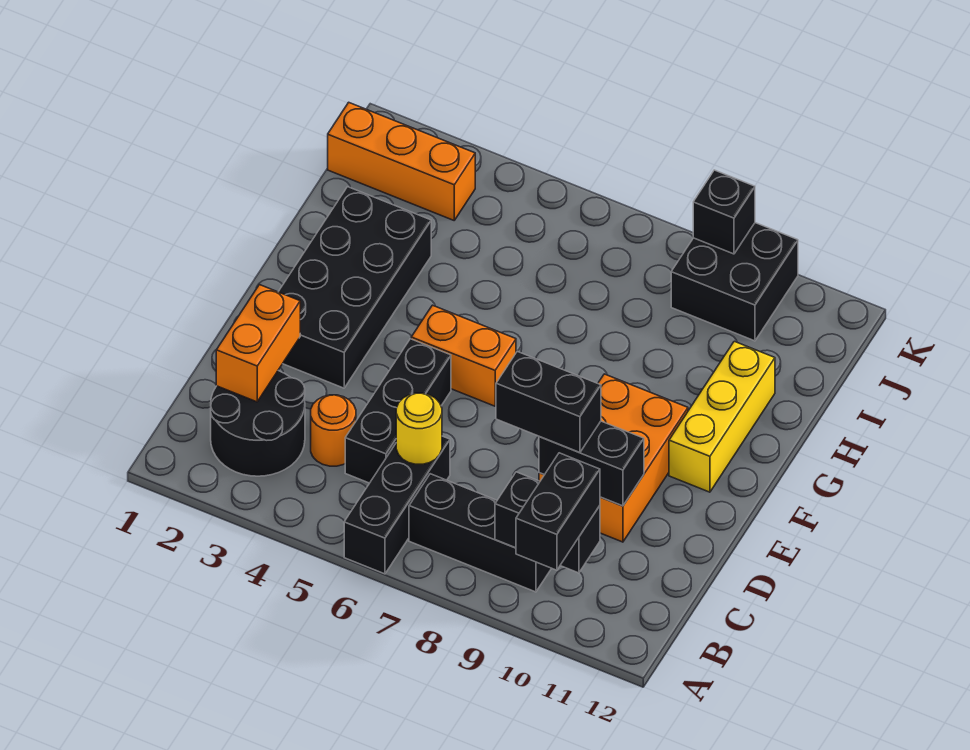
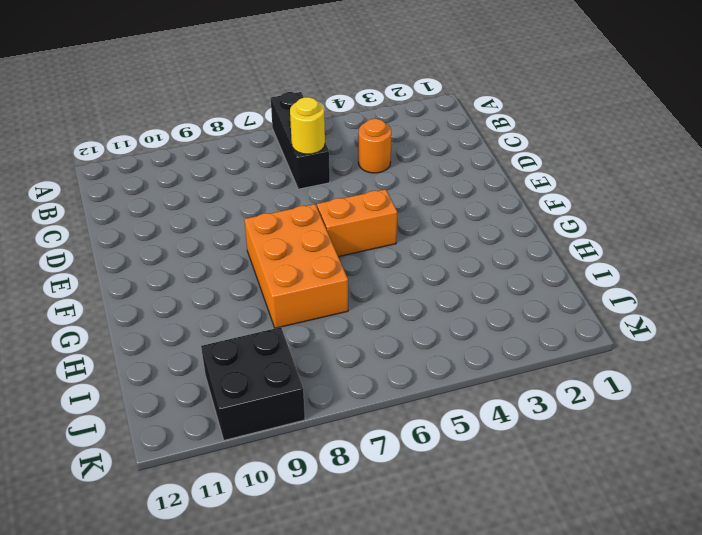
orange brick F7:H8 level 1 -> orange brick D9:F10 level 1
none -> black round brick B2:C3 level 1
none -> black brick B7:B9 level 1
none -> black brick C5:E5 level 1

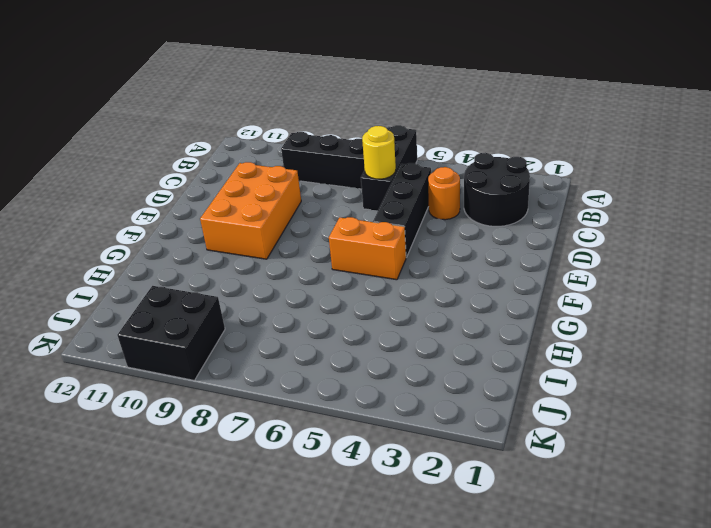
none -> black brick E2:H3 level 1
none -> yellow brick F11:H11 level 1
none -> orange brick J1:J3 level 1

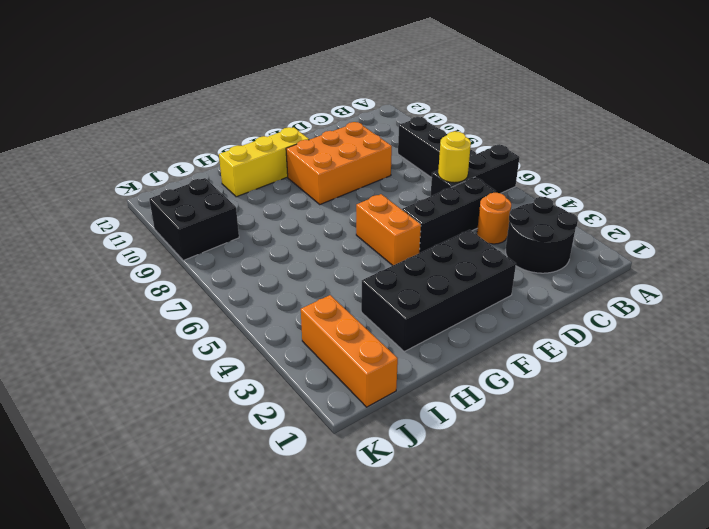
none -> black brick B9:B10 level 2
none -> orange brick C2:D2 level 2
none -> black brick D9:D10 level 2

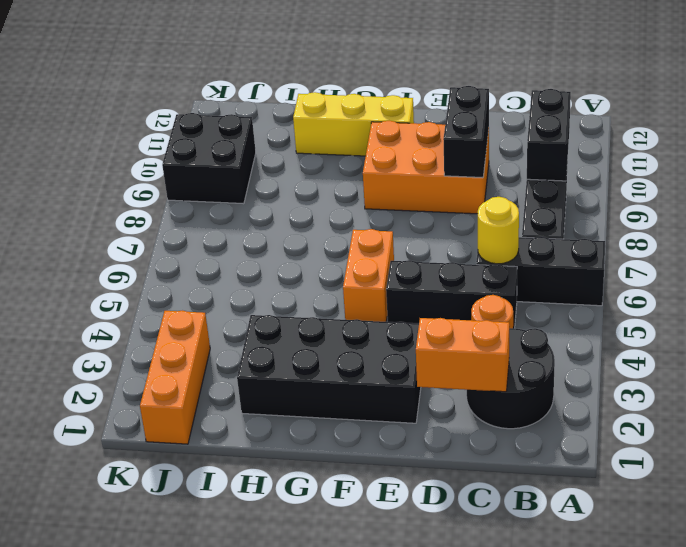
none -> black brick K9 level 2
none -> black brick A10:B10 level 3
none -> black brick D8:D9 level 3

